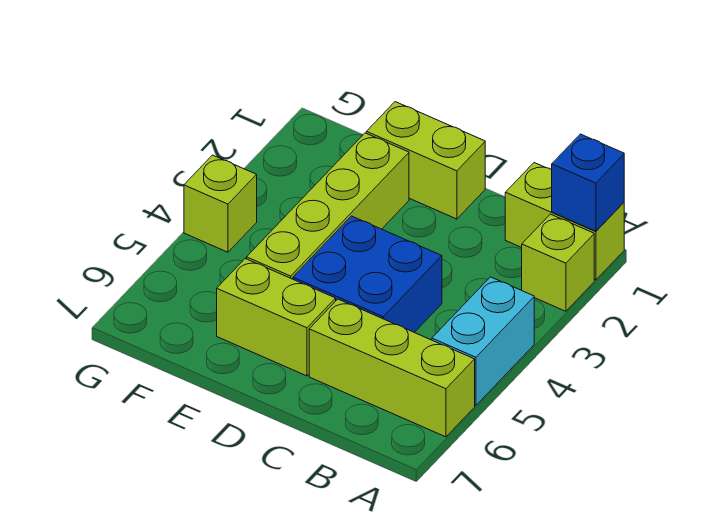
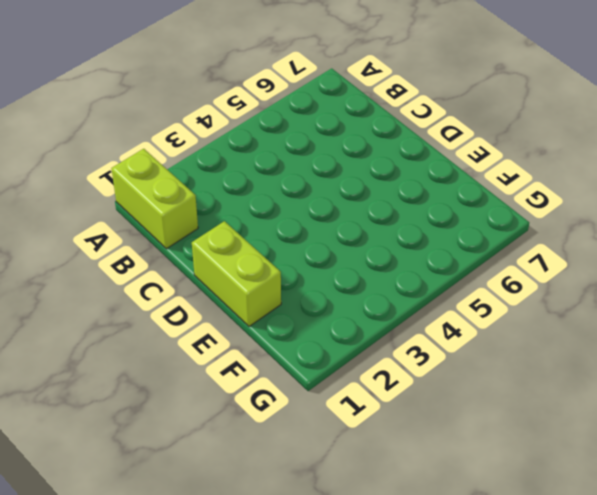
none -> lime brick A2 level 1
none -> cyan brick A4:A5 level 1

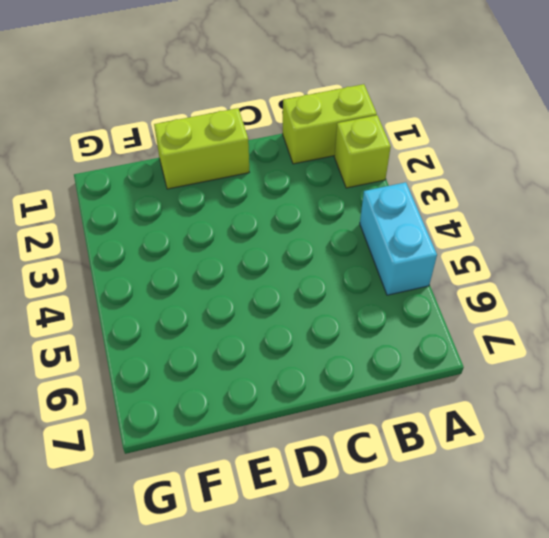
none -> lime brick A6:C6 level 1
none -> blue brick C4:D5 level 1

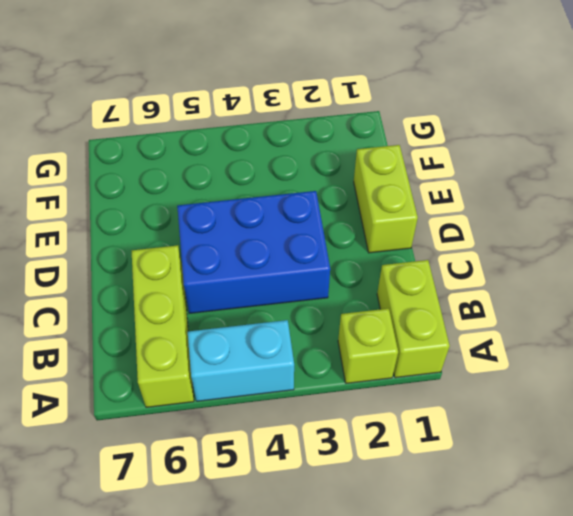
blue brick C3:D5 level 1 -> blue brick C4:D5 level 1
none -> lime brick D6:E6 level 1
none -> lime brick E2:E5 level 1

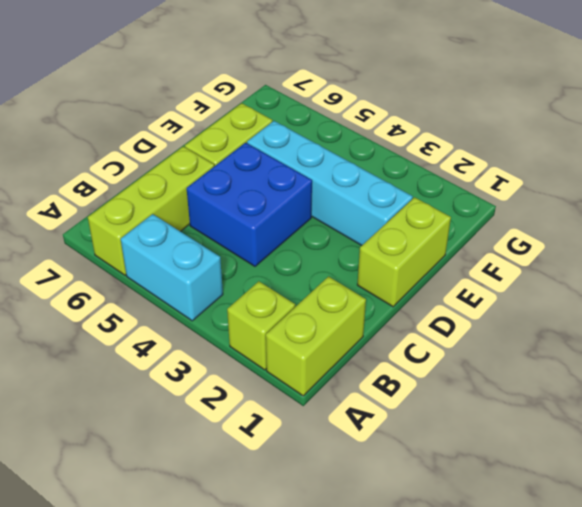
cyan brick E2:E5 level 1 -> lime brick E2:E5 level 1
none -> lime brick G4 level 1
none -> blue brick A1 level 2

